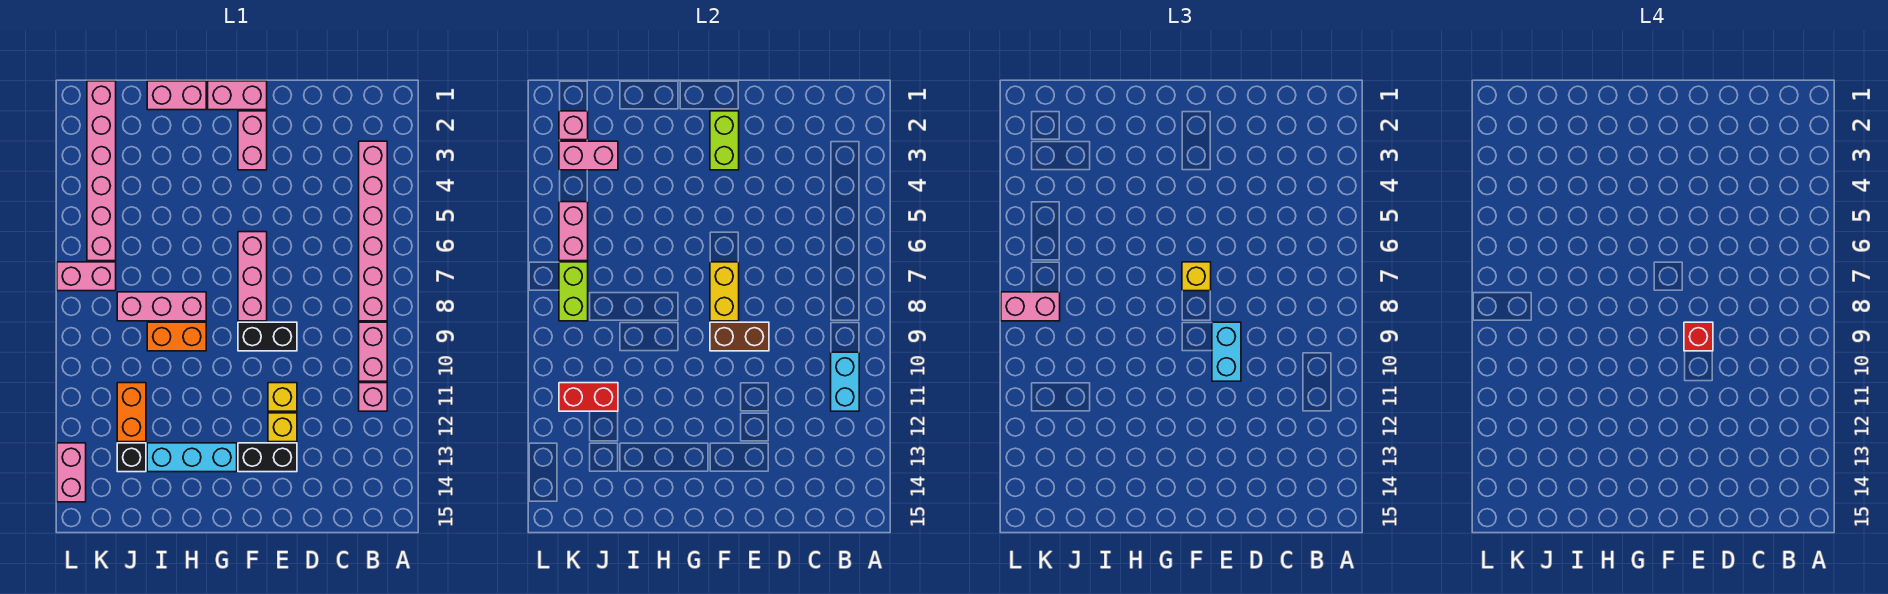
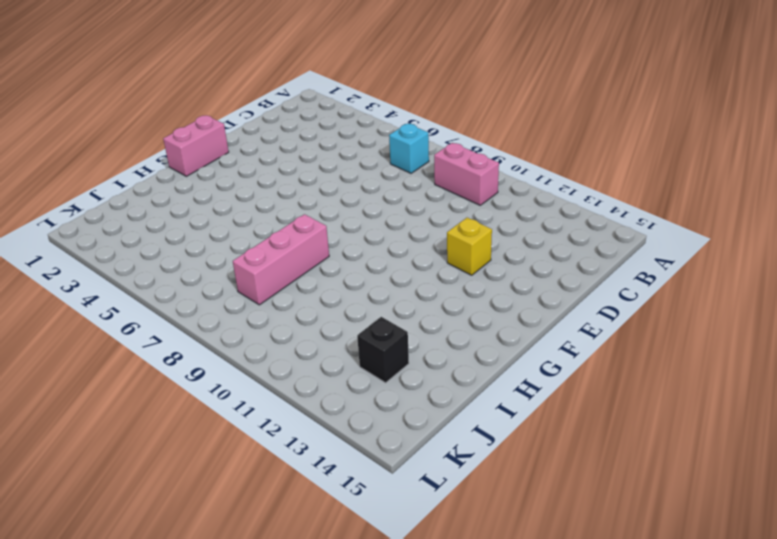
cyan brick B7 level 1 -> pink brick B3:B8 level 1
none -> pink brick B11 level 1
none -> black brick E9:F9 level 1
none -> yellow brick E11 level 1
none -> black brick E13:F13 level 1

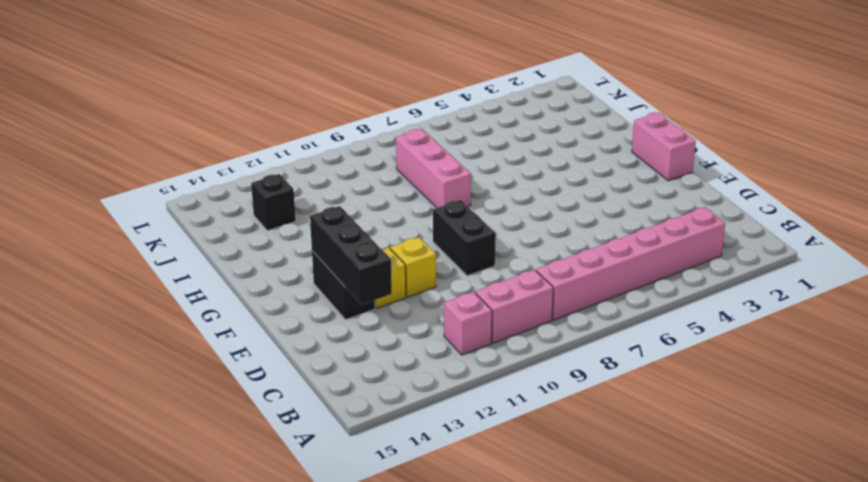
black brick D13:F13 level 2 -> none
none -> pink brick F2:F3 level 1
none -> pink brick F6:F8 level 1
none -> cyan brick G13:I13 level 1
none -> pink brick H1:I1 level 1

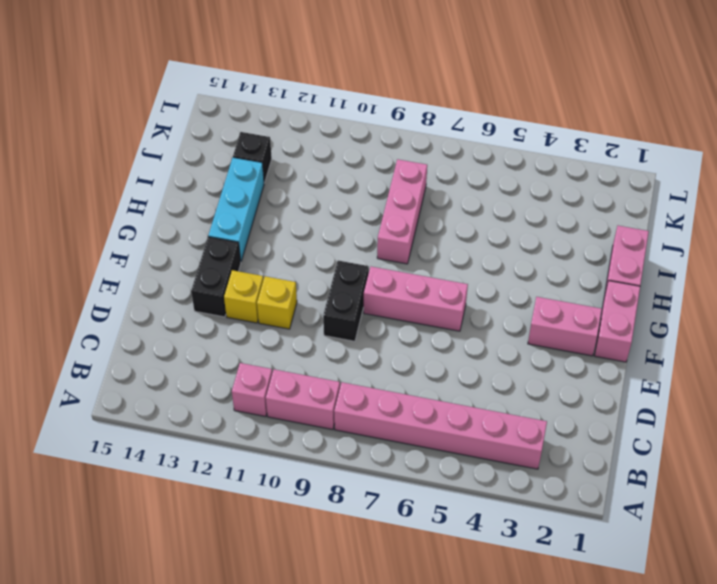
none -> orange brick H9:I9 level 1
none -> orange brick J11:J12 level 1
none -> pink brick K1:K6 level 1
none -> pink brick K7:L7 level 1

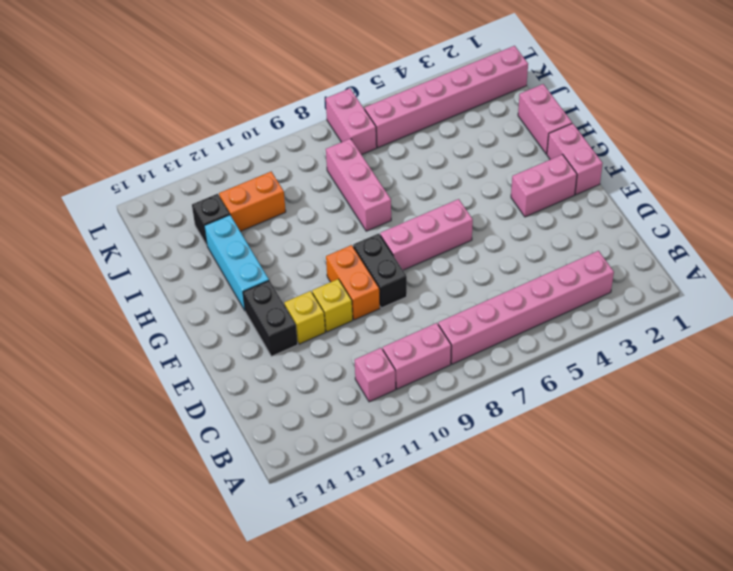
orange brick E10:F10 level 1 -> orange brick H9:I9 level 1
none -> pink brick L13:L14 level 1
none -> cyan brick B10:B11 level 2
none -> brown brick E9:F9 level 2
none -> lime brick F2:F3 level 2

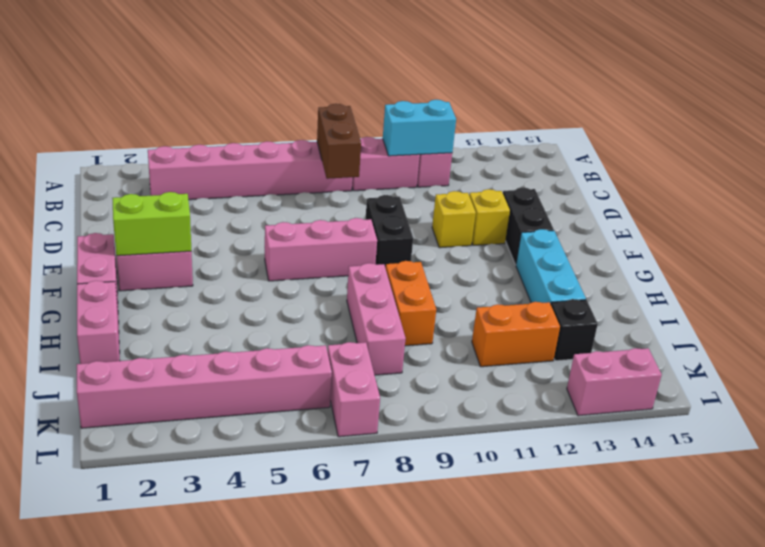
brown brick B8:C8 level 2 -> brown brick E9:F9 level 2
none -> yellow brick F7:F8 level 2
none -> pink brick J3:K3 level 2
none -> red brick J11:K11 level 2
none -> pink brick K2 level 2

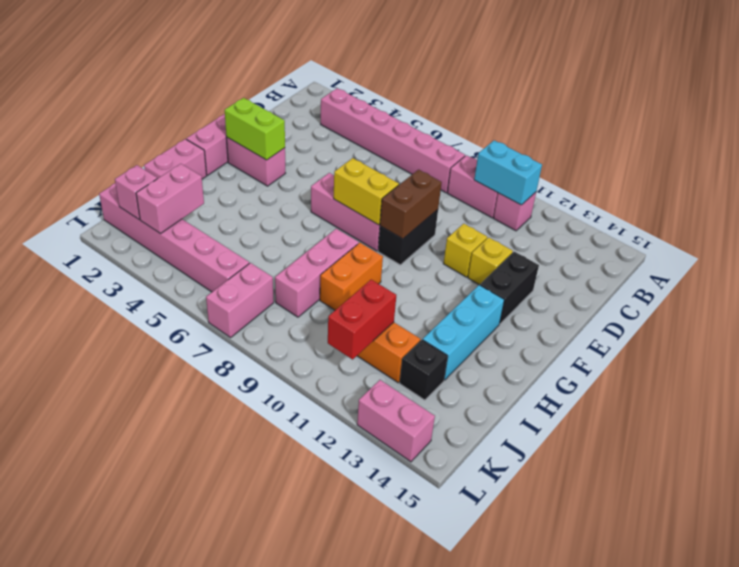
none -> pink brick K5:K6 level 2
none -> lime brick K7:K8 level 2
none -> cyan brick E9:E10 level 3
none -> yellow brick F7 level 3

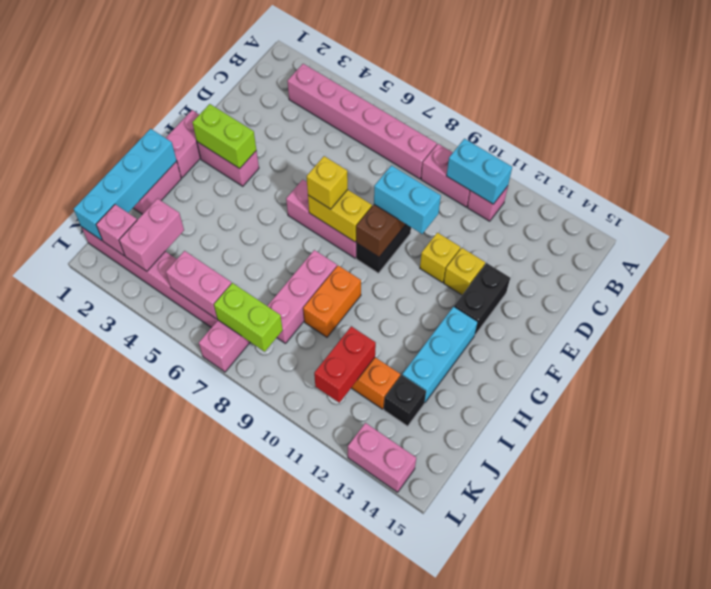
cyan brick H1:K1 level 2 -> none
none -> pink brick K8:L8 level 3
none -> red brick E9 level 4

